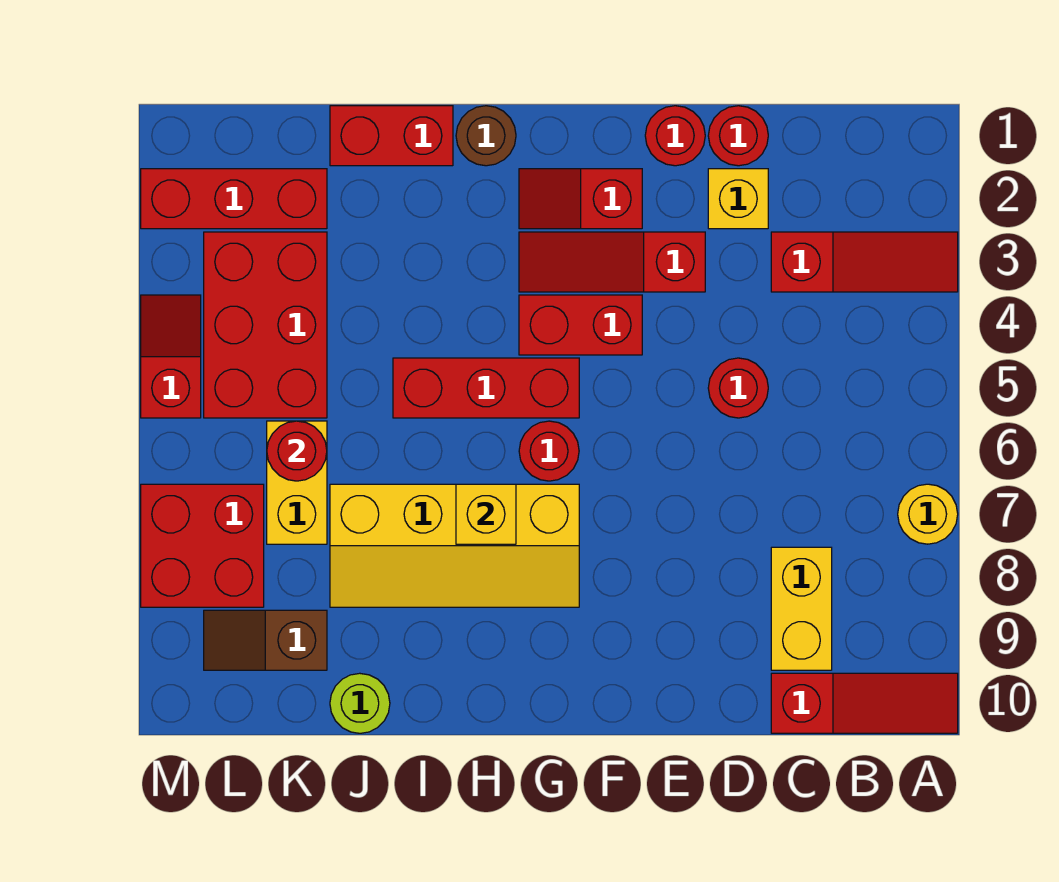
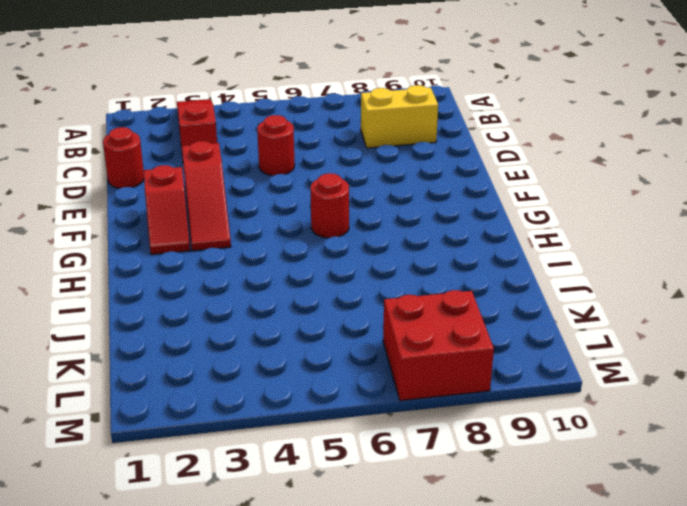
none -> yellow round brick A7 level 1
none -> red slope A10:C10 level 1 top C
none -> yellow brick D2 level 1

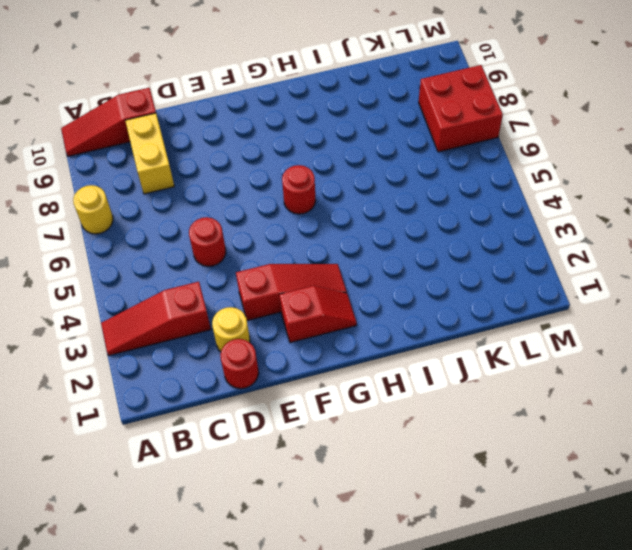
yellow round brick D2 level 1 -> yellow brick D2 level 1
none -> red round brick E1 level 1
none -> red brick F4:G4 level 1
none -> red brick G5:I5 level 1

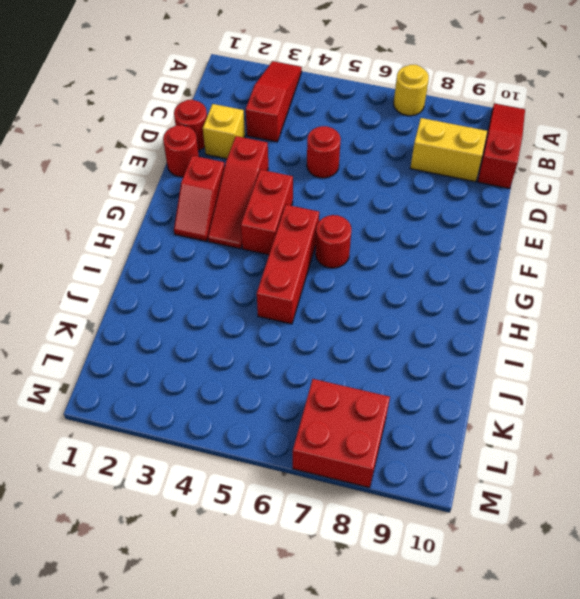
none -> yellow slope G7:J8 level 1 top 7
none -> brown round brick H1 level 1
none -> red brick I1:J1 level 1

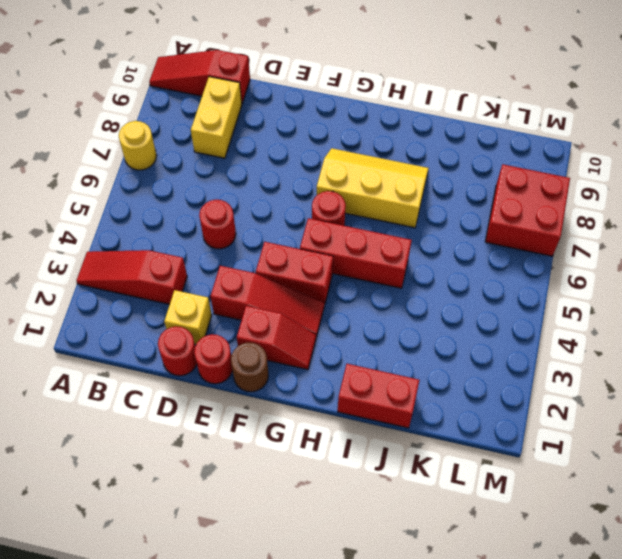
brown round brick F1 level 1 -> brown round brick H1 level 1
yellow slope G7:I8 level 1 top 7 -> yellow slope G7:J8 level 1 top 7
none -> lime round brick J10 level 1
none -> red brick K2:M2 level 1
none -> red brick K3:L5 level 1

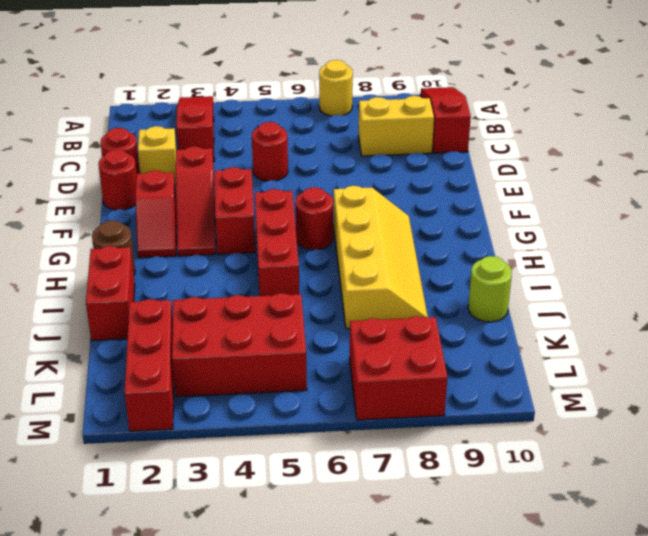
none -> yellow brick K6:K7 level 1
none -> brown slope K9:L9 level 1 top K
none -> red slope M4:M5 level 1 top 5

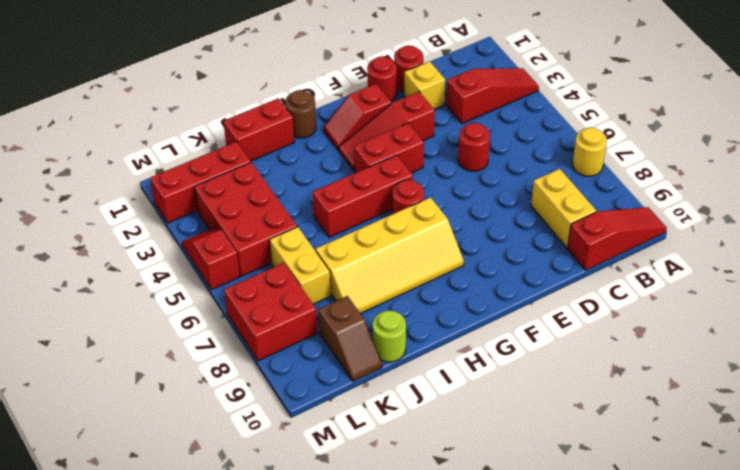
brown slope K9:K10 level 1 top 9 -> brown slope K9:L9 level 1 top K
none -> yellow brick H7 level 2
none -> red round brick K6 level 2

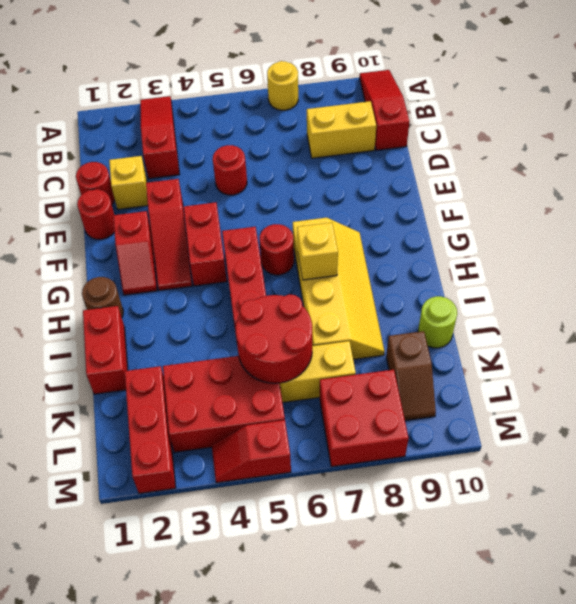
red round brick J5:K6 level 2 -> red round brick K6 level 2

